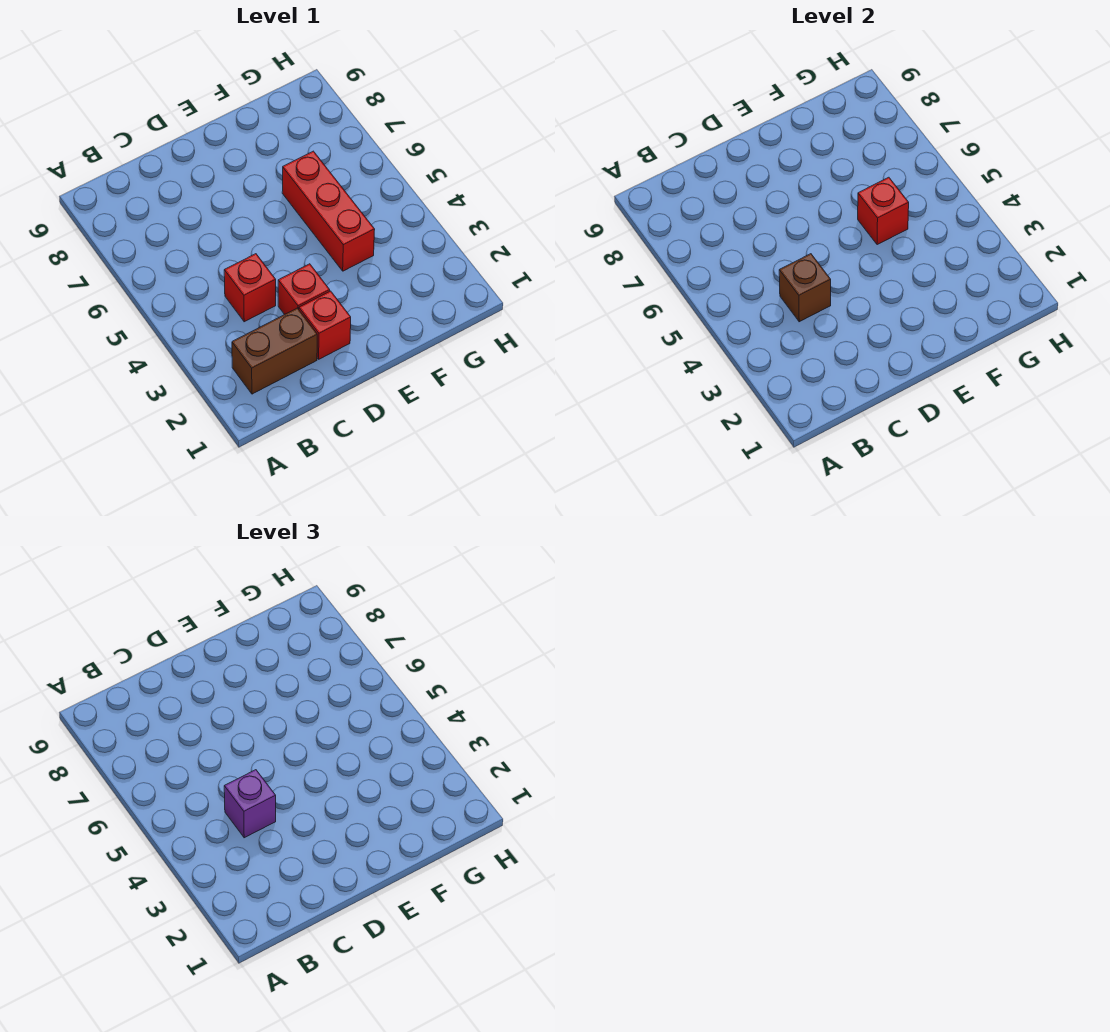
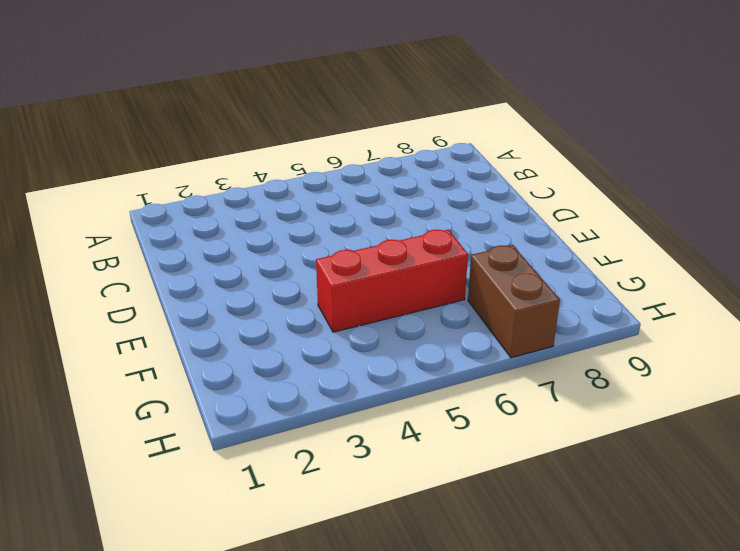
brown brick G7:H7 level 1 -> brown brick B2:C2 level 1
none -> red brick C4 level 1
none -> red brick D2 level 1

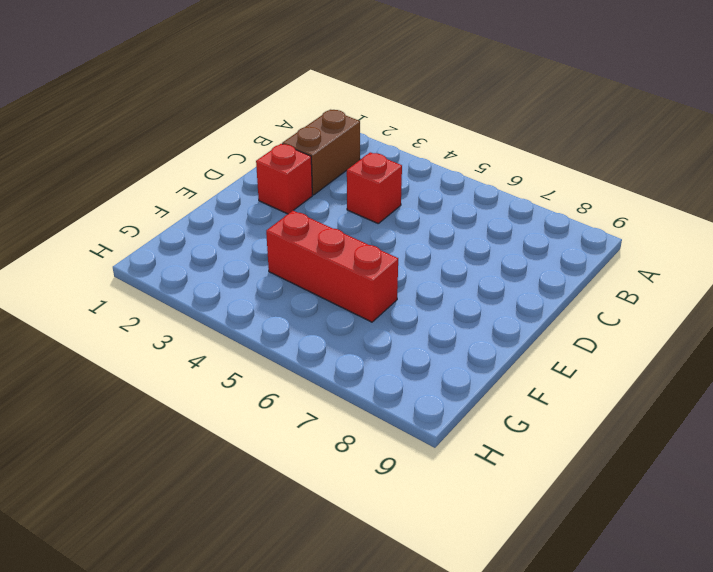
none -> red brick D3 level 1
none -> brown brick C4 level 2

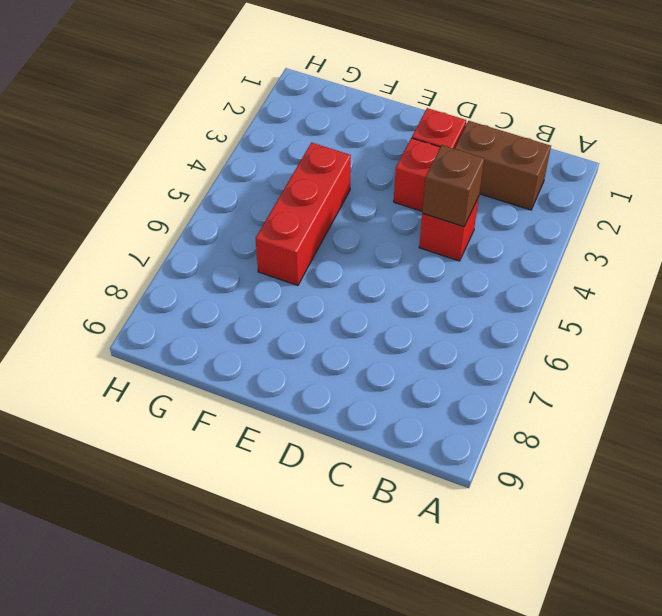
none -> red brick F5 level 2
none -> purple brick C4 level 3

